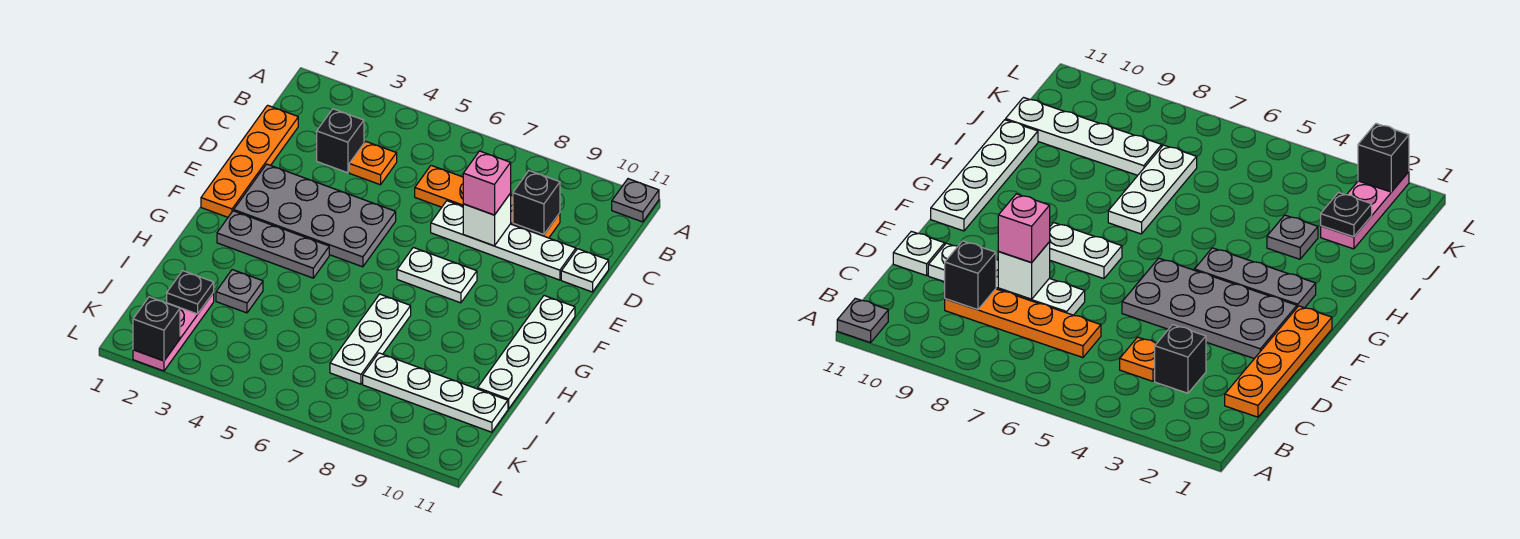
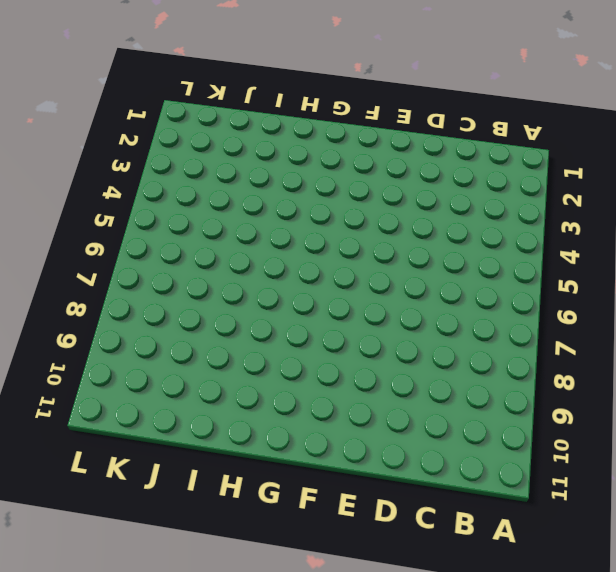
none -> grey plate A11 level 1
none -> orange plate C1:F1 level 1
none -> black brick C3 level 1

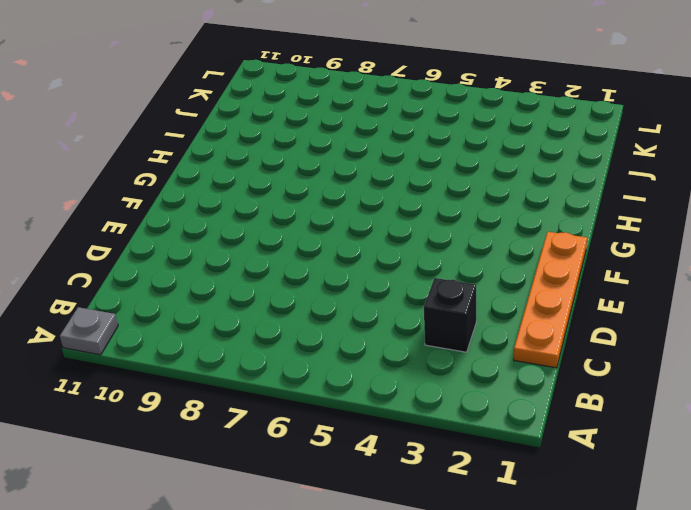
none -> orange plate C4 level 1
none -> orange plate C6:C9 level 1
none -> white plate D7:D10 level 1

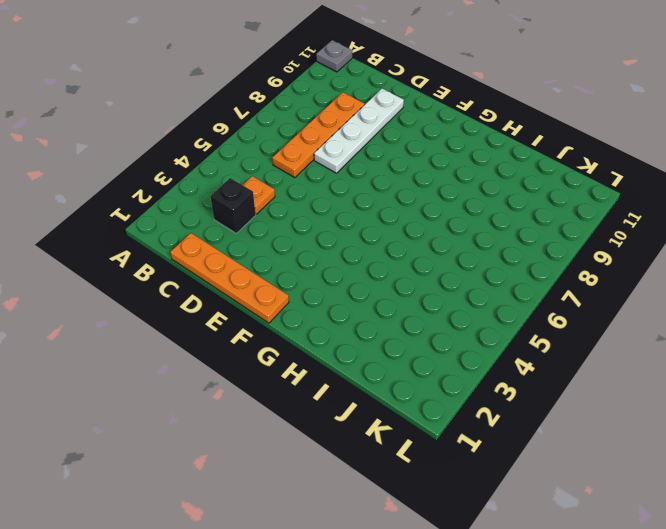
none -> white plate D11 level 1
none -> grey plate E2:F5 level 1
none -> white plate F7:F8 level 1

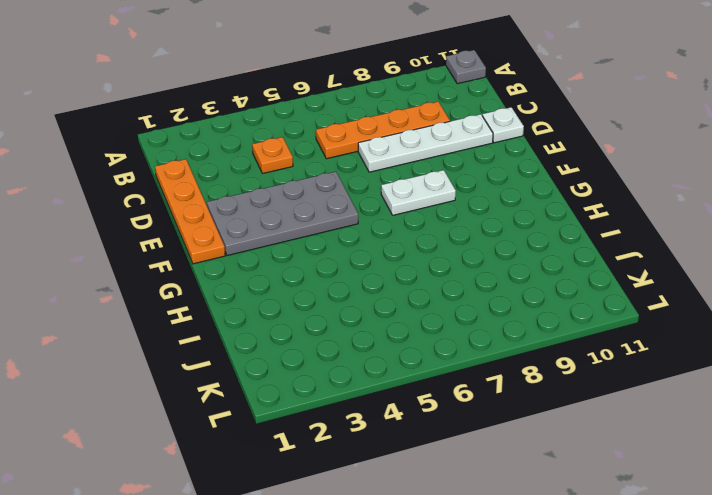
none -> black brick C3 level 1
none -> white plate F11:I11 level 1
none -> grey plate G2:G4 level 1

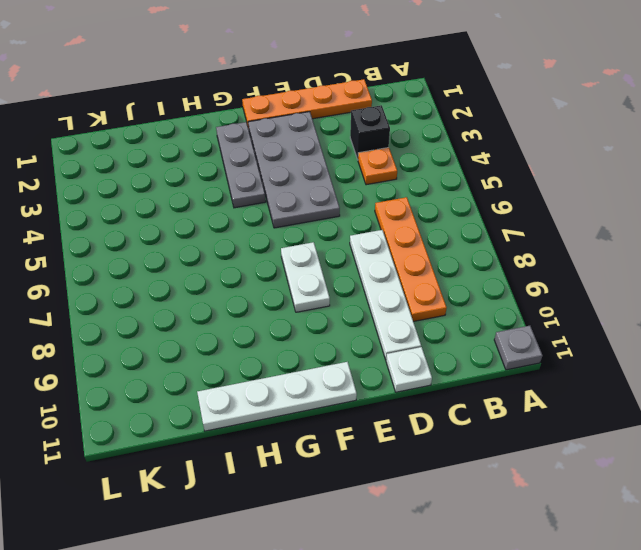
none -> white plate H7:J7 level 1
none -> grey plate I3 level 1
none -> pink plate J2:L2 level 1

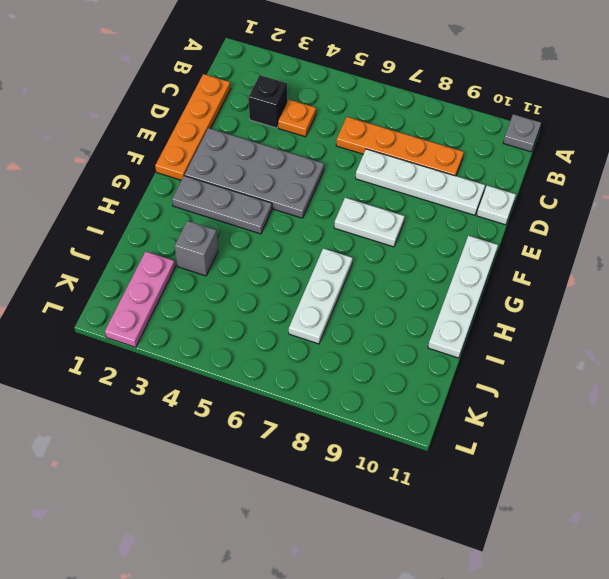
grey brick I3 level 1 -> grey plate I3 level 1
none -> white plate J8:J11 level 1
none -> black brick C9 level 2
none -> white brick D8 level 2

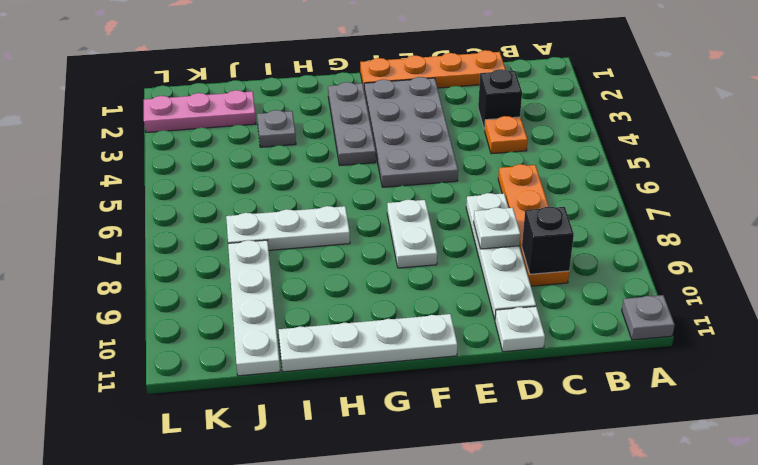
white plate D8 level 2 -> white brick D8 level 2
none -> black plate J2 level 2
none -> black brick L2 level 2
none -> pink brick D8 level 3

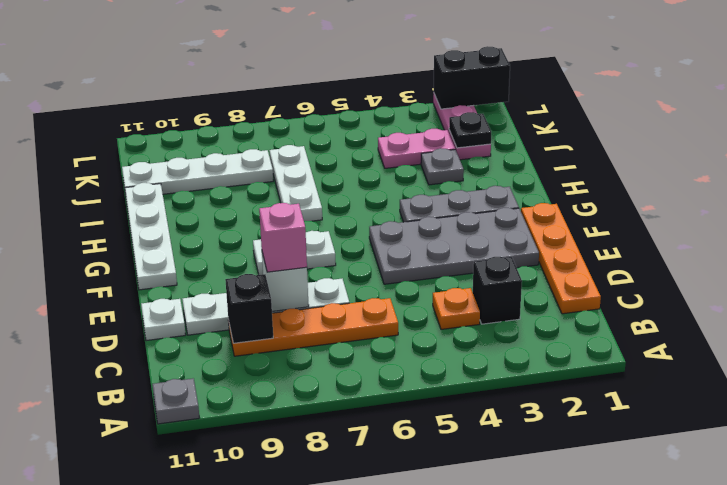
pink plate J3:J4 level 1 -> none
black brick L1:L2 level 2 -> black brick L2 level 2

